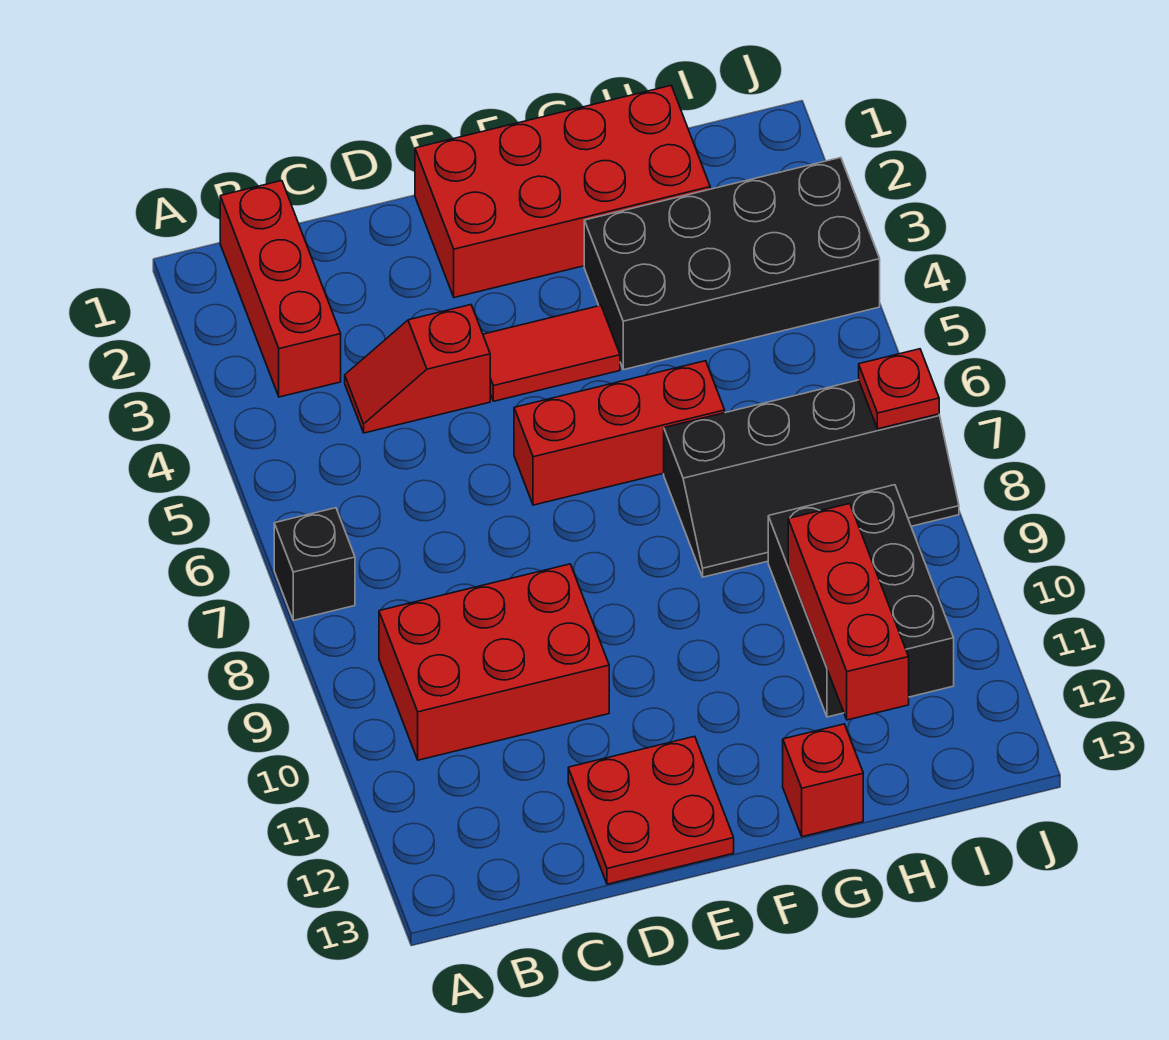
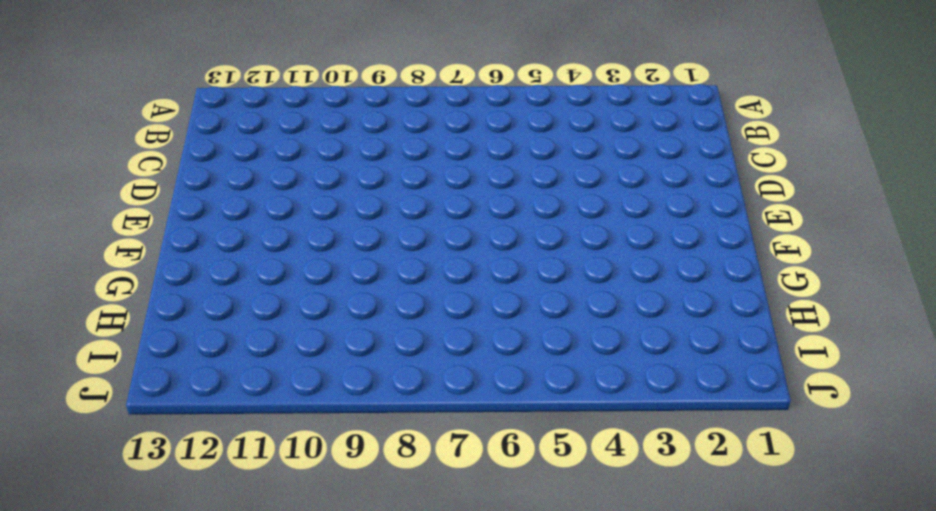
none -> black brick A7 level 1
none -> red brick B1:B3 level 1
none -> red brick B9:D10 level 1

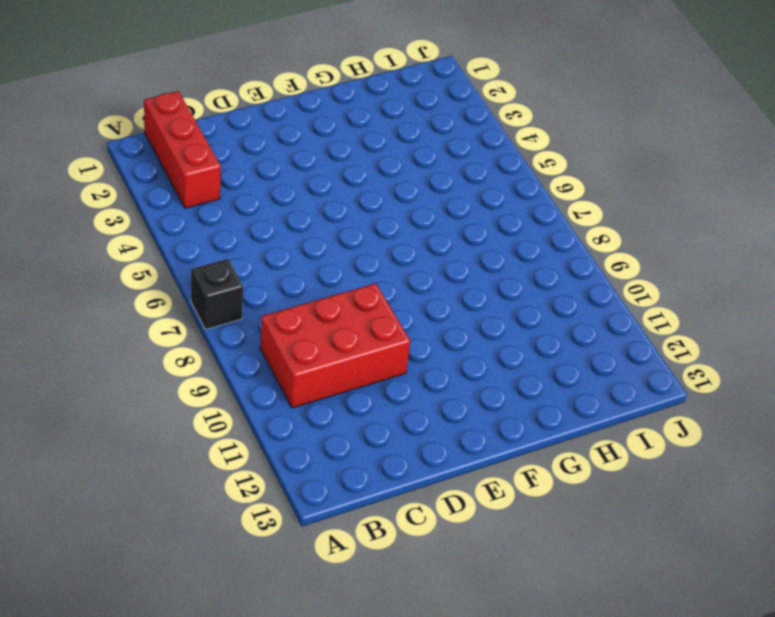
none -> red slope C4:D4 level 1 top D
none -> red plate D12:E13 level 1
none -> red brick E1:H2 level 1

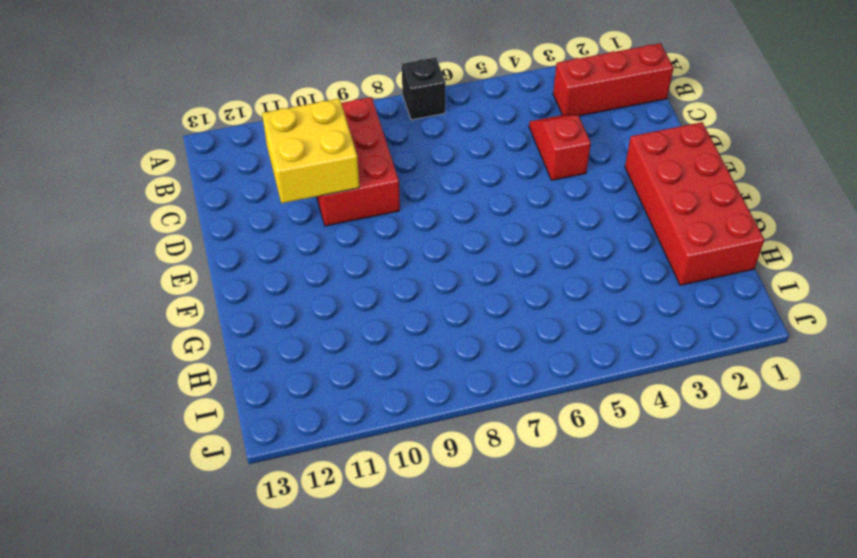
yellow brick C10:D11 level 2 -> none
none -> red plate D12:E13 level 1
none -> red tile E4:F4 level 1
none -> red brick E6:G6 level 1

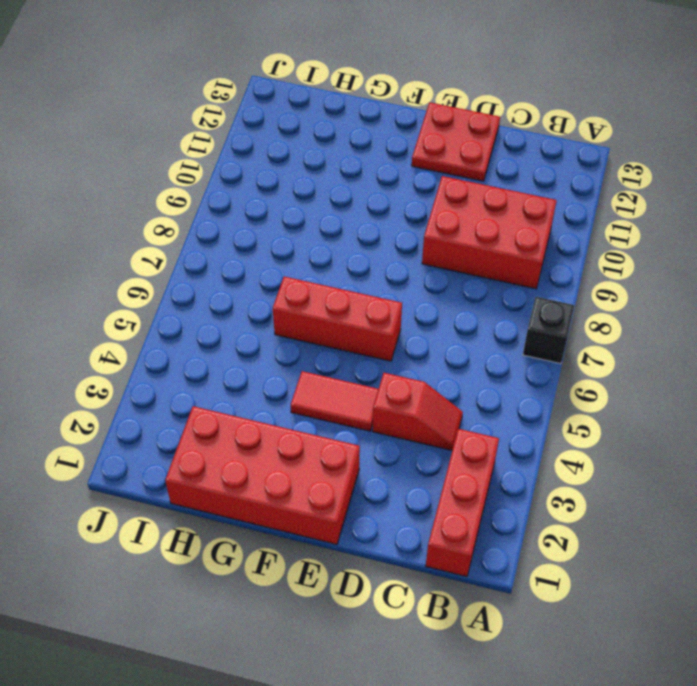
none -> black brick G3:J4 level 1
none -> black slope G7:J8 level 1 top 7
none -> red brick G13 level 1

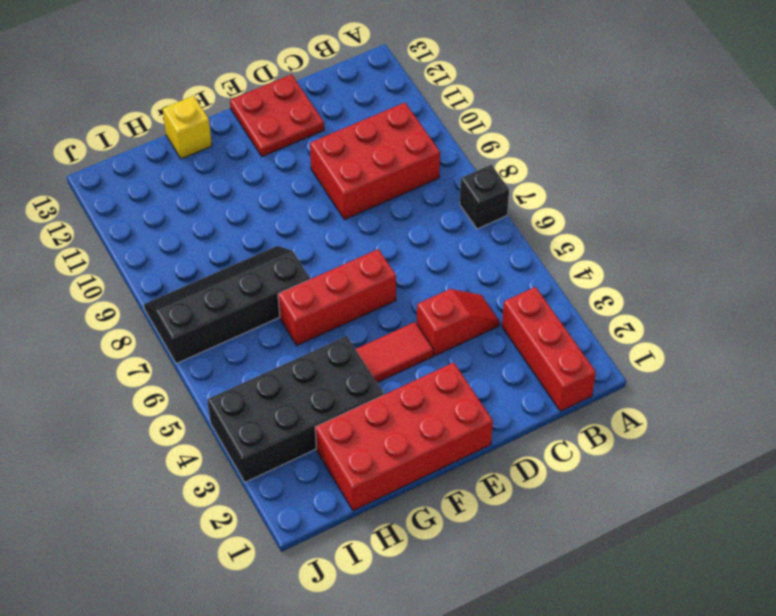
yellow brick G13 level 1 -> red brick G13 level 1
none -> black brick H9:I11 level 1
none -> red brick H10:H12 level 2
none -> red plate J7 level 2

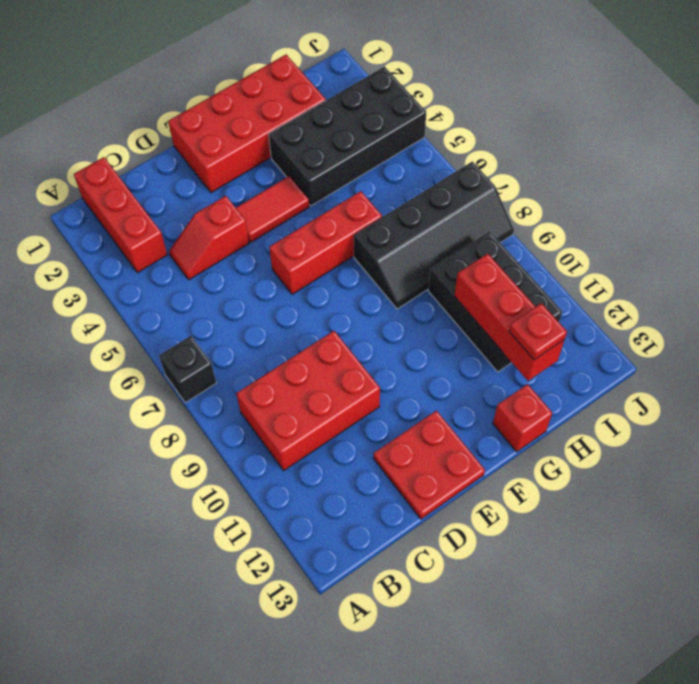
red plate H12 level 3 -> red plate J7 level 2

